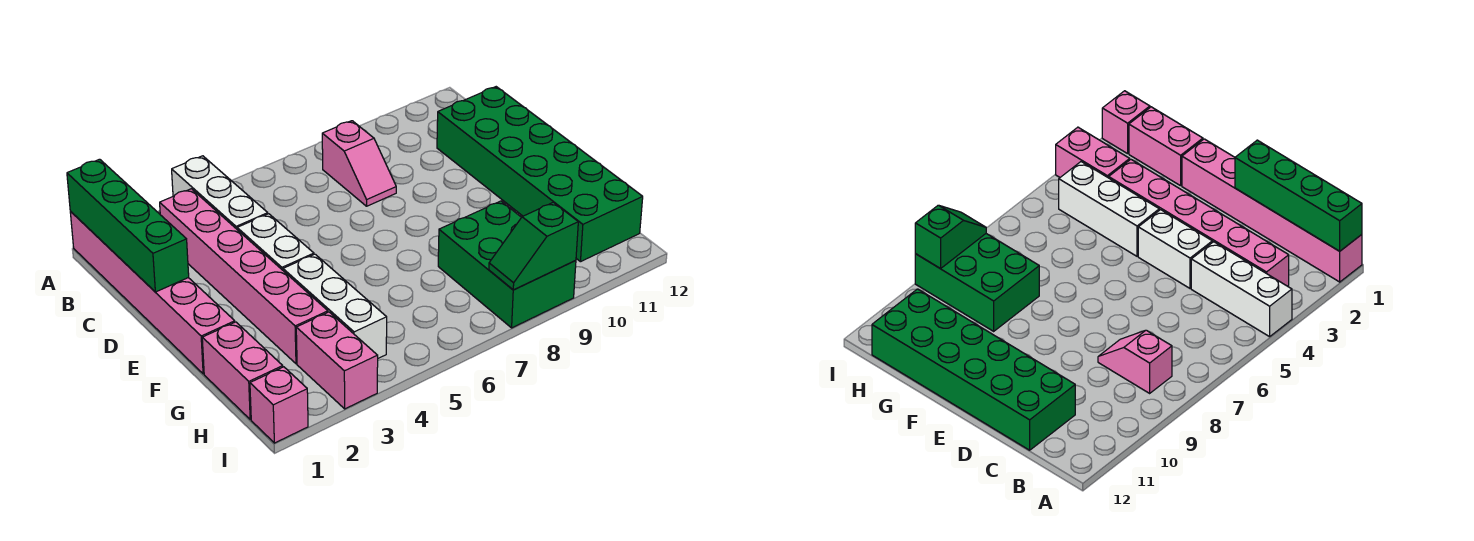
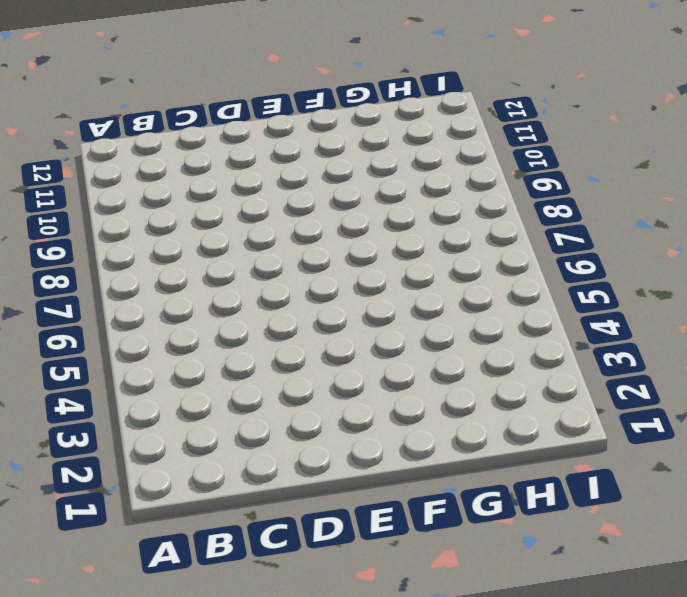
none -> pink brick A1:F1 level 1
none -> white brick A4:C4 level 1
none -> pink brick B3:G3 level 1

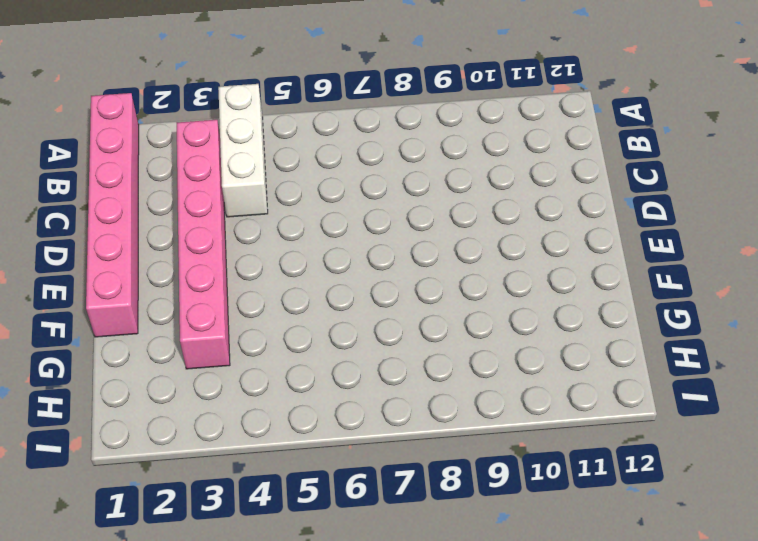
none -> pink slope B8:C8 level 1 top B
none -> green brick C11:H12 level 1
none -> white brick D4:E4 level 1

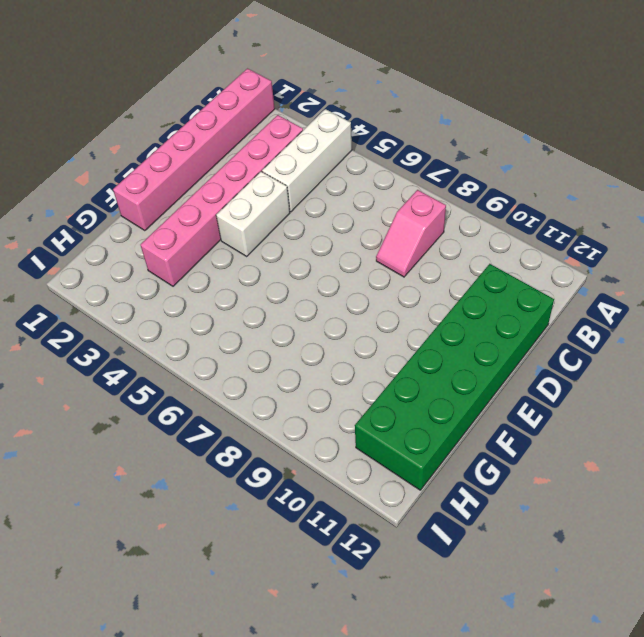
none -> white brick F4:H4 level 1
none -> pink brick G1:H1 level 1
none -> green brick G8:I9 level 1

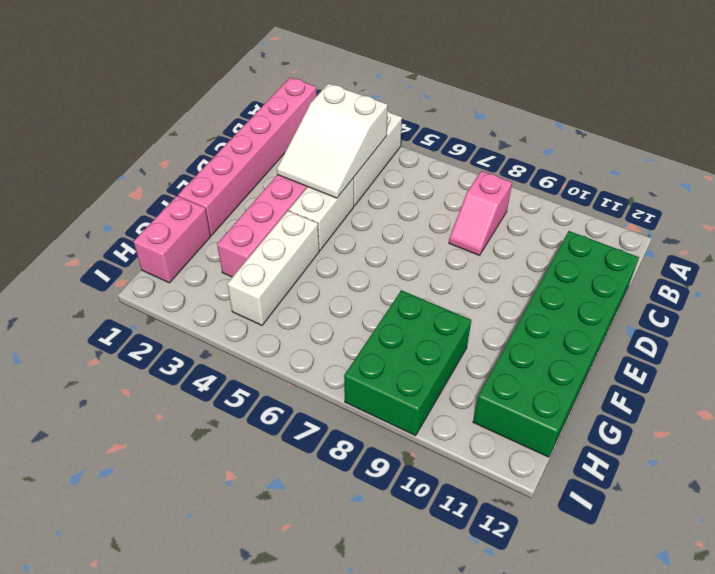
white slope B3:D4 level 2 top B -> none
none -> pink brick H3:I3 level 1
none -> pink brick I1 level 1
none -> green brick A1:D1 level 2

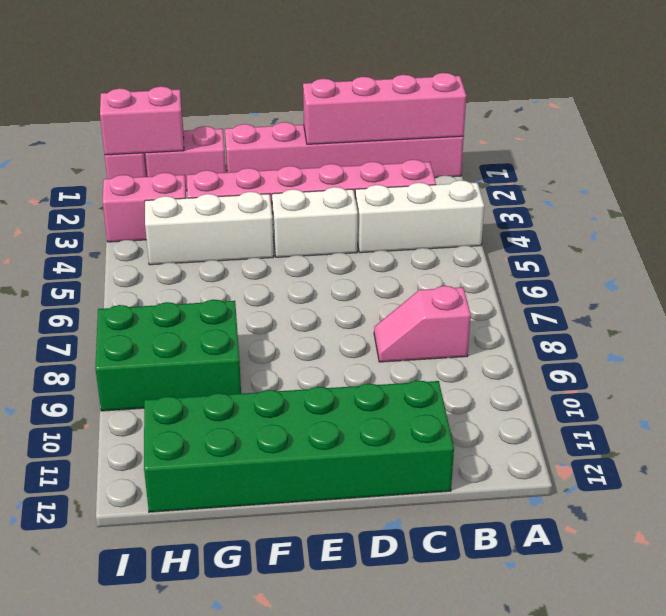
pink brick A1:D1 level 2 -> green brick A1:D1 level 2
pink brick H1:I1 level 2 -> none
none -> green slope I8:I9 level 2 top 9

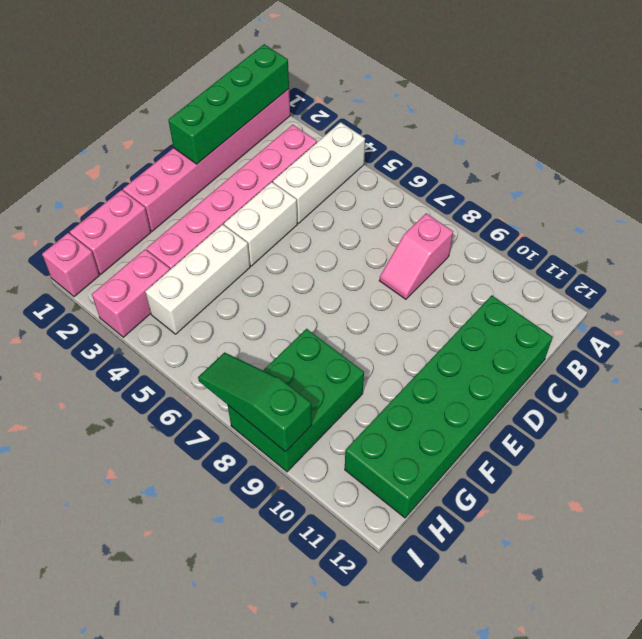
green slope I7:I9 level 2 top 9 -> green slope I8:I9 level 2 top 9

